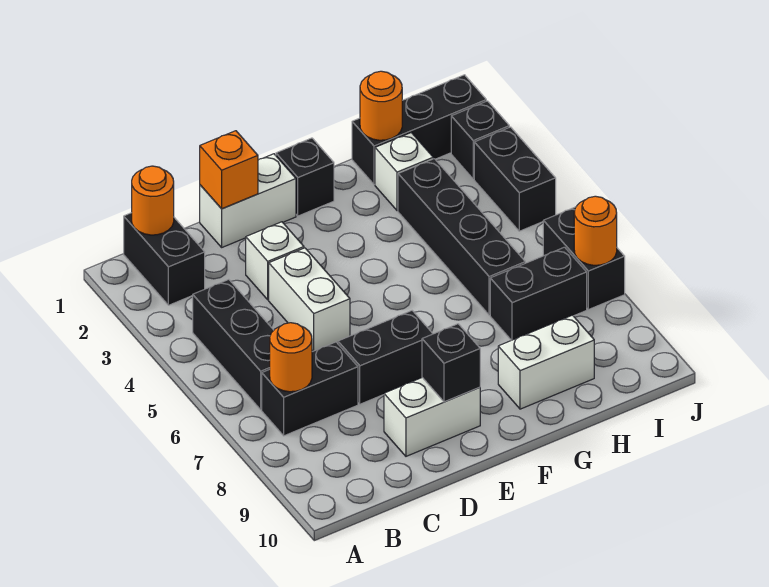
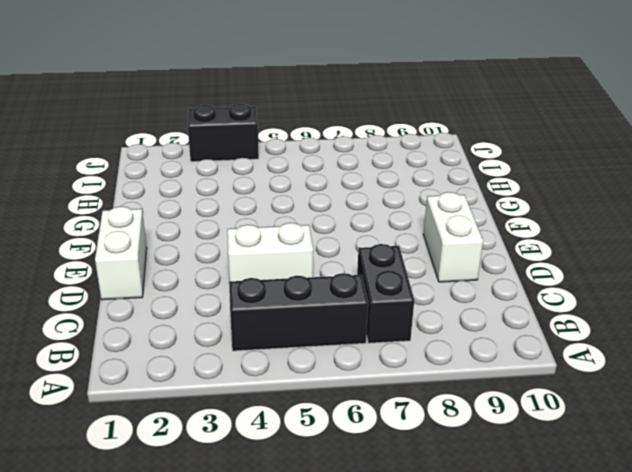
none -> black brick B1:B2 level 1
none -> white brick D3 level 1
none -> black brick D7:E7 level 1

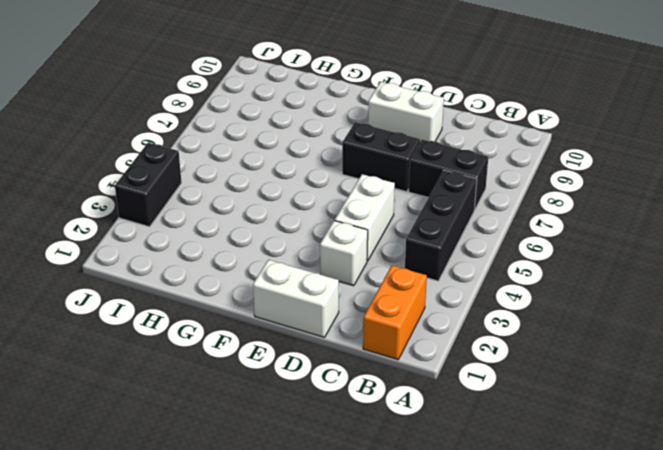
orange brick B1:B2 level 1 -> black brick B1:B2 level 1
none -> black brick F1 level 1
none -> white brick G9:H9 level 1
none -> black brick H1:J1 level 1

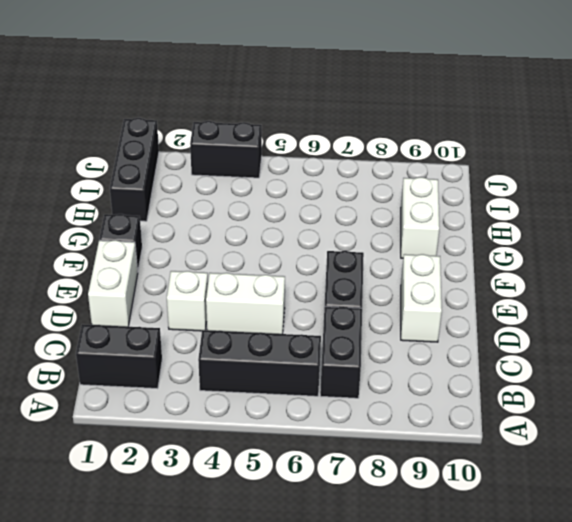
none -> white brick H2 level 1
none -> black brick H3:H6 level 1
none -> black brick H7:I7 level 1

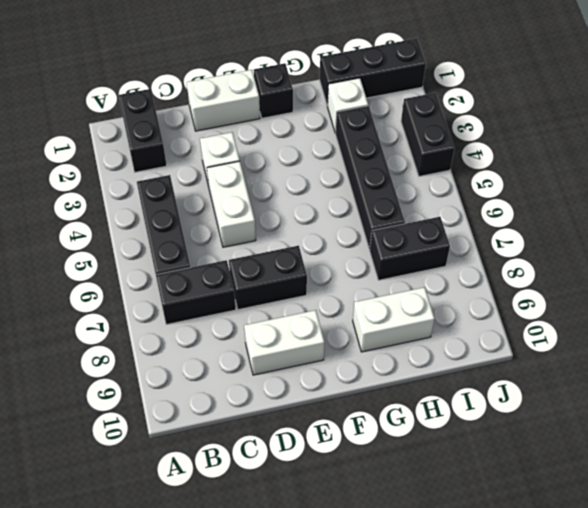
none -> black brick J2 level 1
none -> black brick J6:J7 level 1
none -> orange round brick B1 level 2

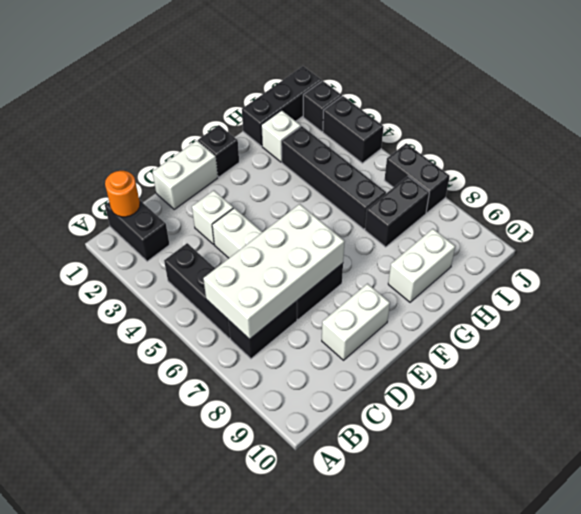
white brick B6:E7 level 2 -> orange round brick B7 level 2
none -> orange brick D1 level 2
none -> black brick E9 level 2
none -> orange round brick H1 level 2

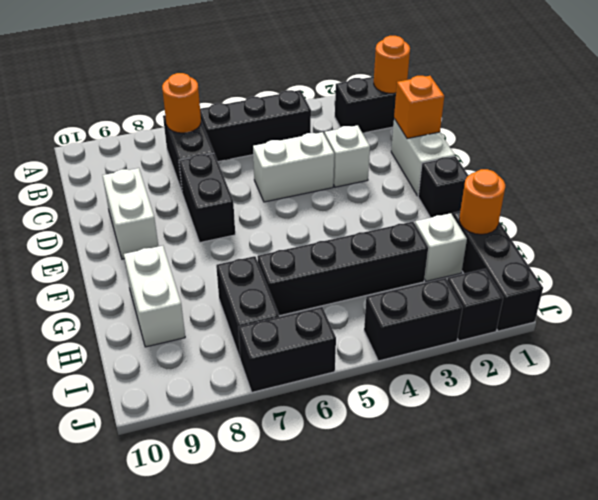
none -> black brick E9 level 2
none -> orange round brick J7 level 2

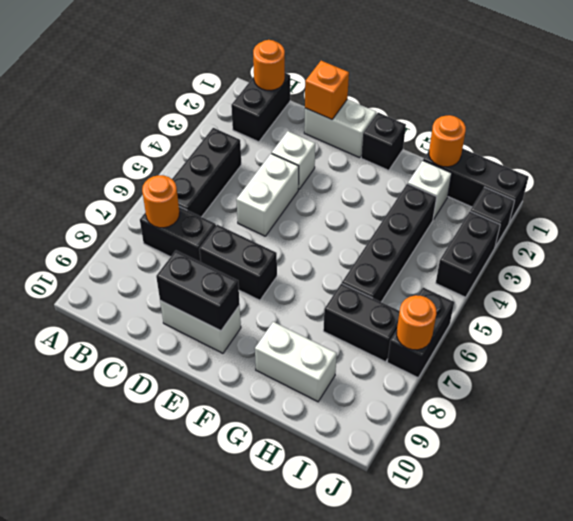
black brick D9:E9 level 2 -> black brick E9 level 2

